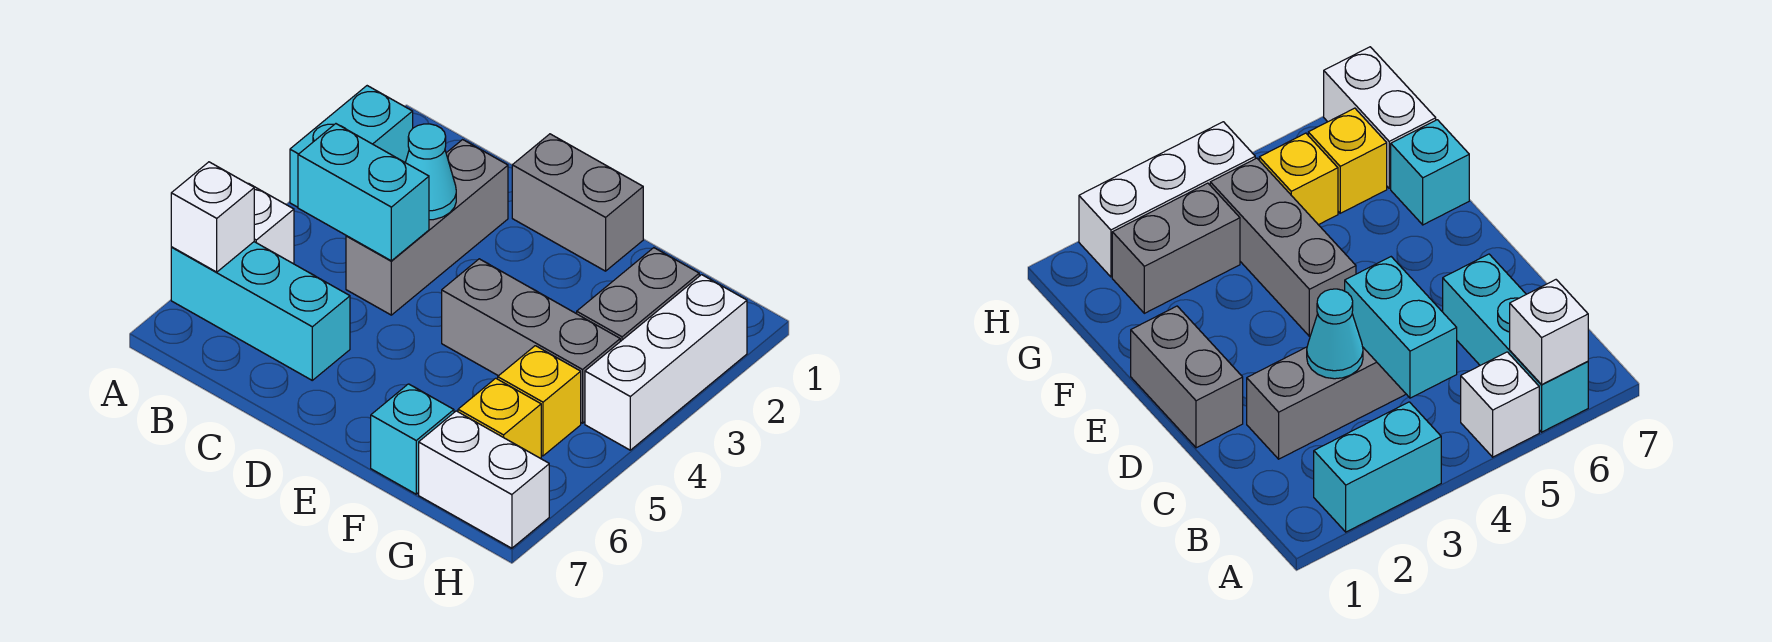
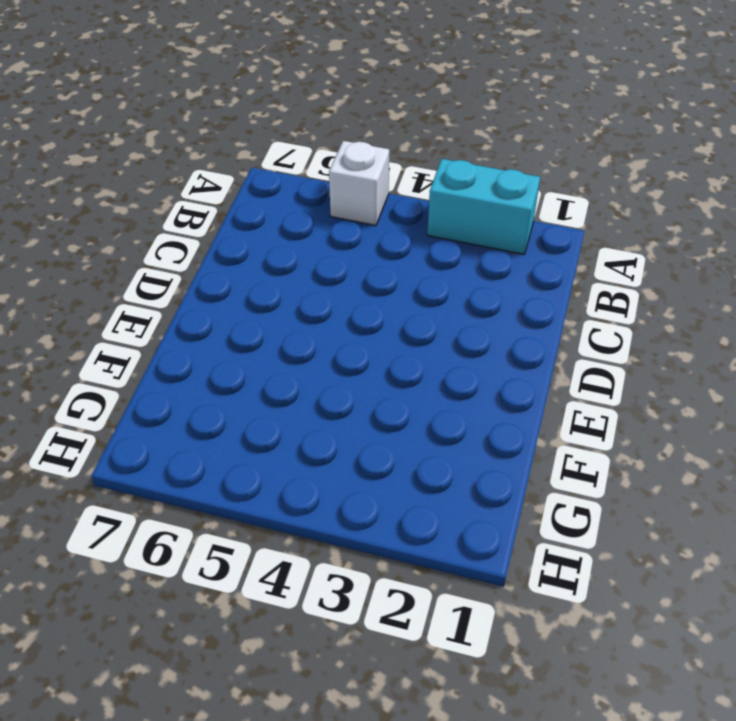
none -> cyan brick A6:C6 level 1
none -> grey brick C2:C4 level 1
none -> grey brick D1:E1 level 1

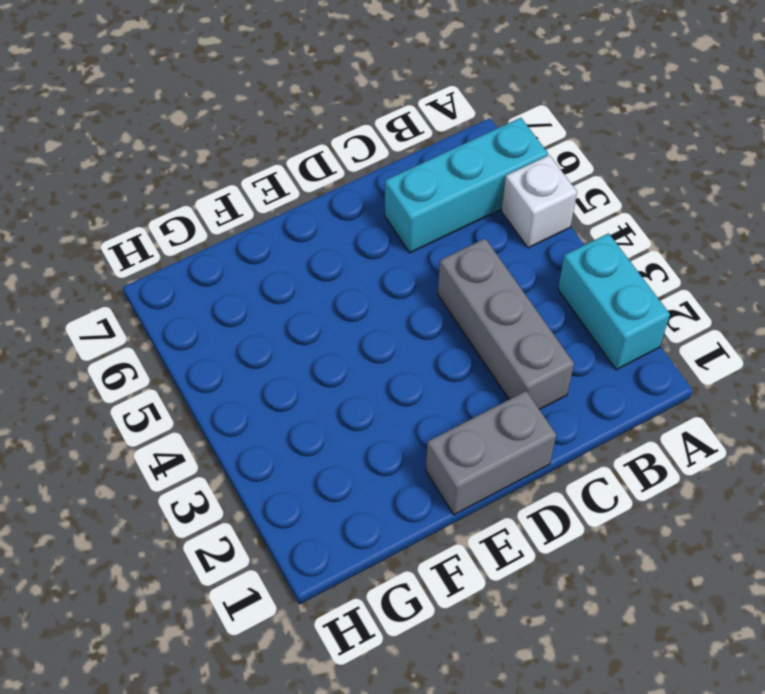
none -> grey brick E4:G4 level 1
none -> cyan brick F7 level 1
none -> grey brick G2:G3 level 1

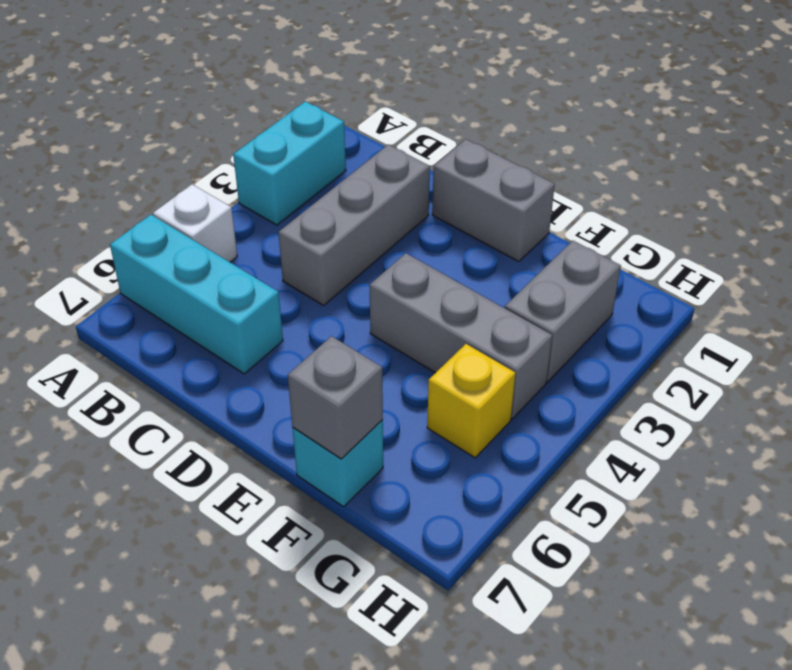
grey brick F7 level 2 -> none
none -> yellow brick G6 level 1
none -> white brick G7:H7 level 1
none -> white brick H2:H4 level 1

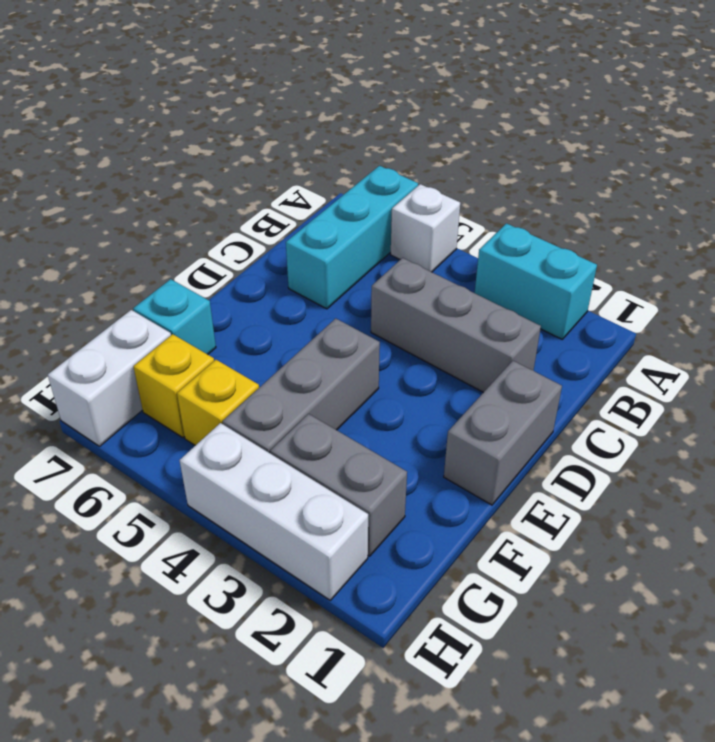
none -> white brick A6 level 2
none -> cyan brick B4:C4 level 2
none -> cyan cone C3 level 2

